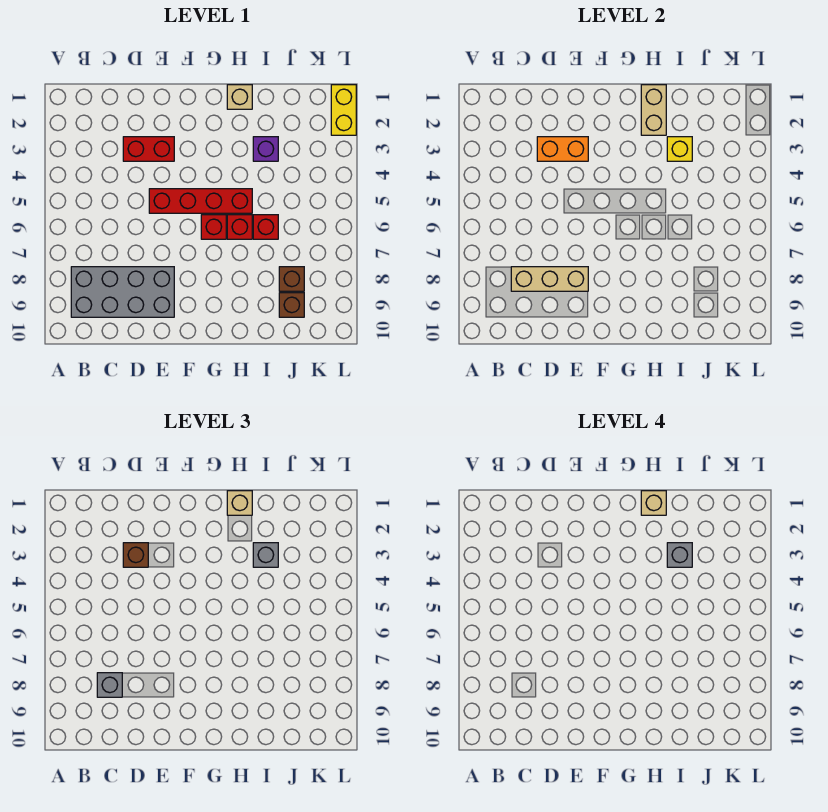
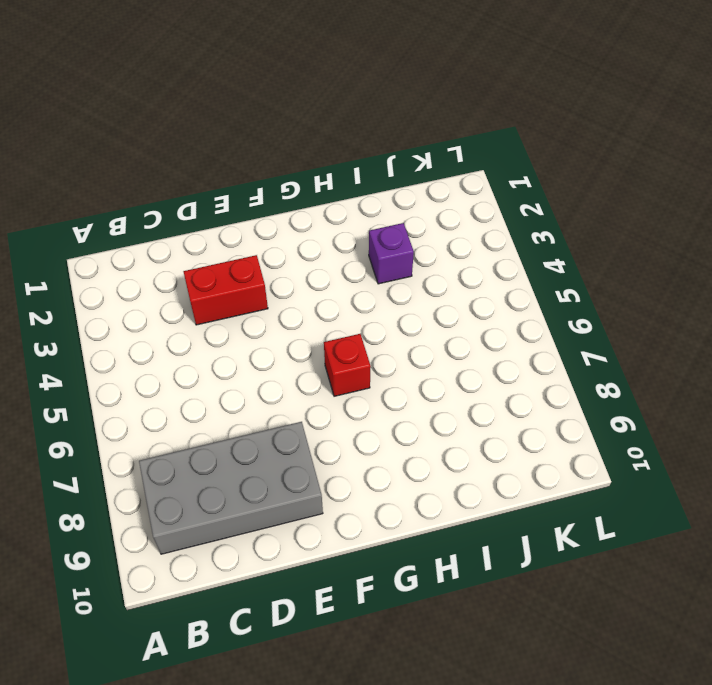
none -> red brick E5:H5 level 1
none -> tan brick H1 level 1
none -> red brick H6 level 1

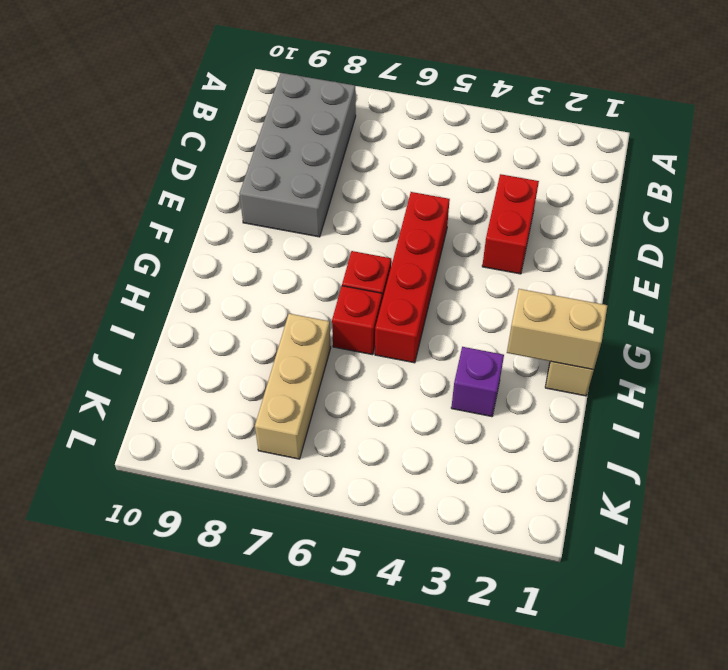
tan brick I7:K7 level 1 -> tan brick C8:E8 level 2
none -> red brick I6 level 1
none -> brown brick J8 level 1
none -> brown brick J9 level 1

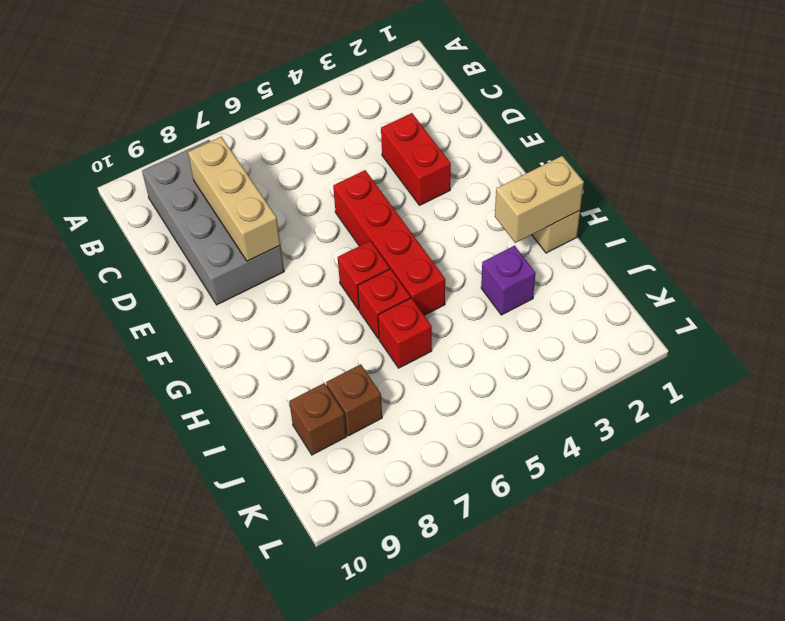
none -> yellow brick L1:L2 level 1
none -> orange brick D3:E3 level 2
none -> yellow brick I3 level 2

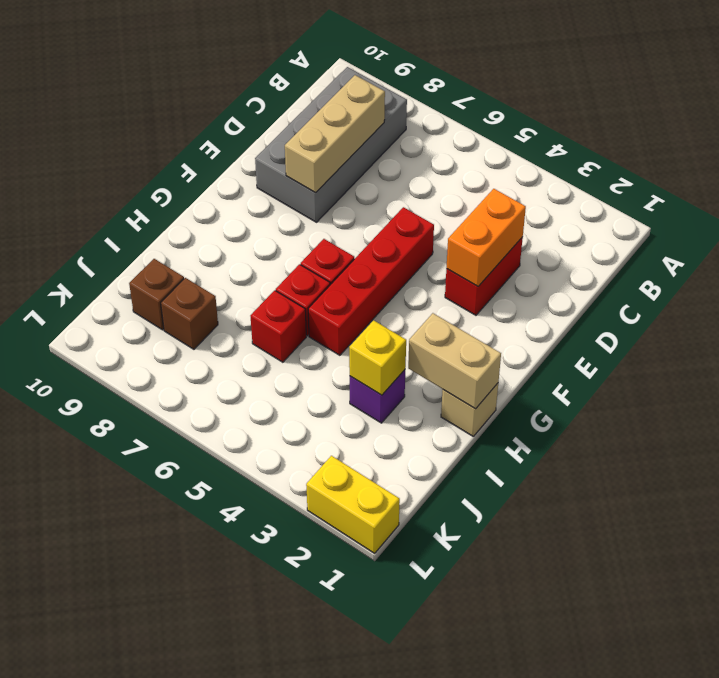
none -> grey brick C8 level 3
none -> brown brick D3 level 3
none -> tan brick H1 level 3

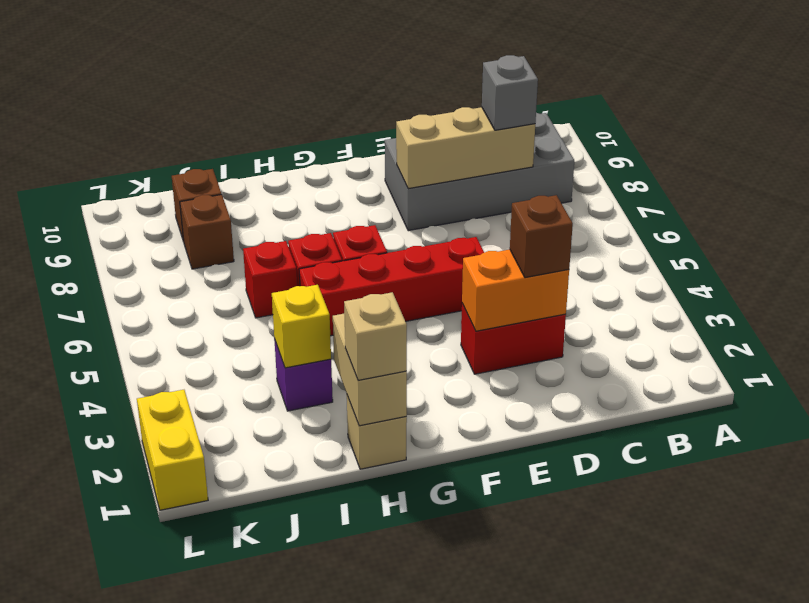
none -> grey brick I3 level 3
none -> tan brick H1 level 4
none -> grey brick I3 level 4

